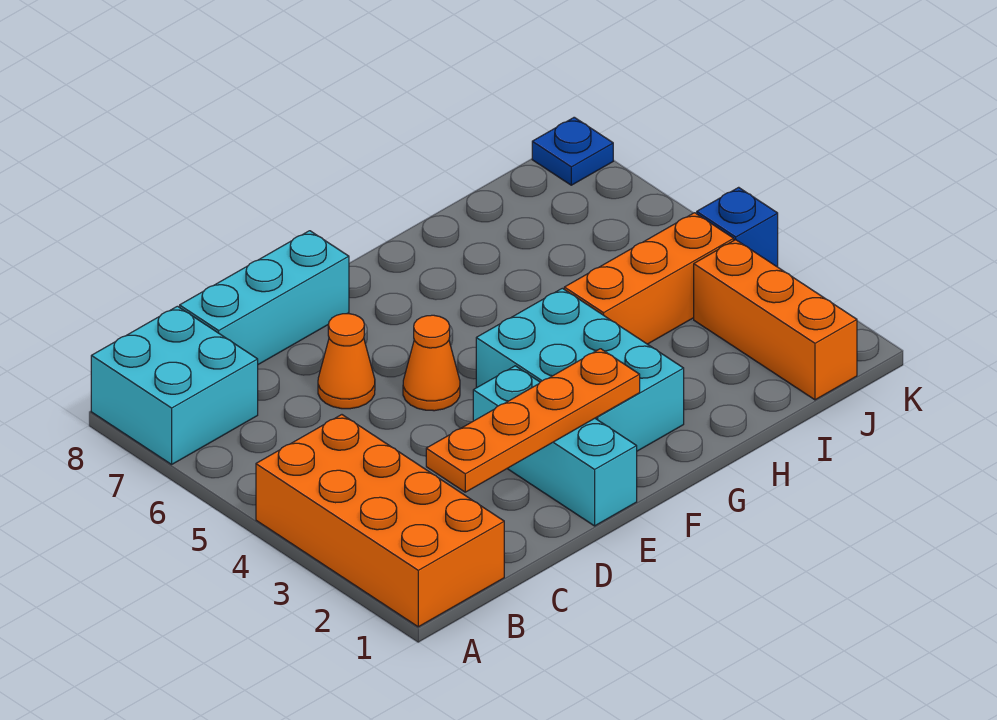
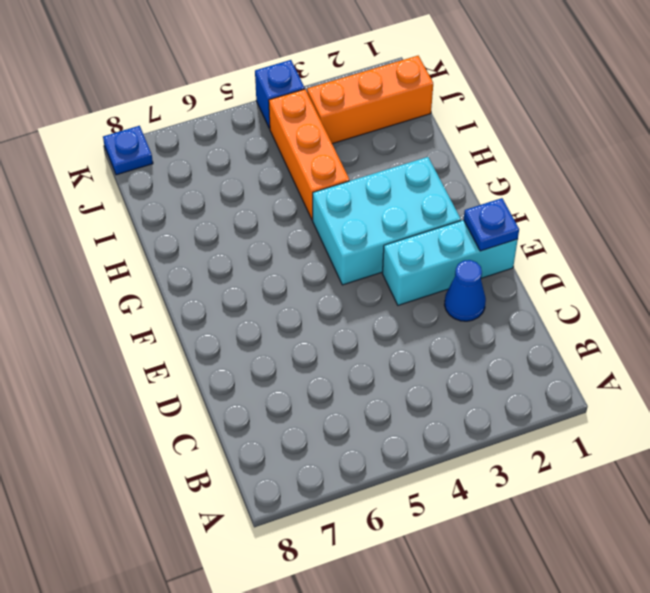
blue cone D2 level 1 -> none
blue plate E1 level 2 -> none
none -> orange brick A1:B4 level 1
none -> cyan brick A7:B8 level 1
none -> cyan brick C8:E8 level 1

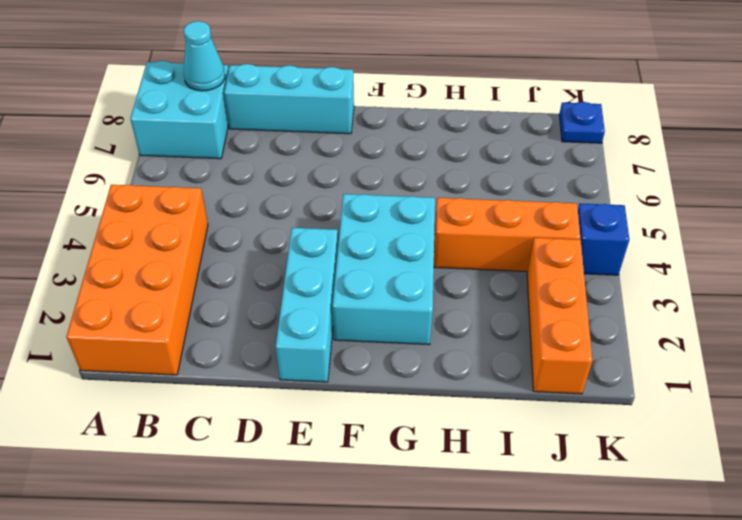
cyan cone B8 level 2 -> none
none -> orange cone D6 level 1
none -> orange cone E5 level 1
none -> orange plate C2:F2 level 2

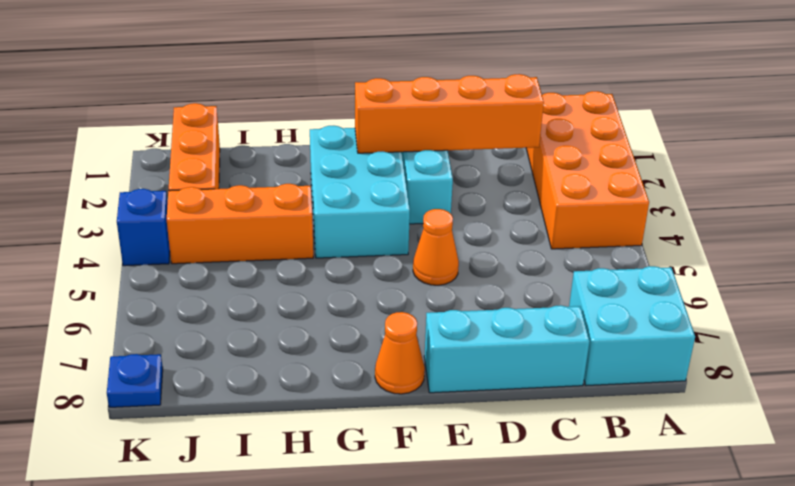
orange brick C2:F2 level 2 -> orange plate C2:F2 level 2
orange cone F8 level 1 -> orange cone D6 level 1

